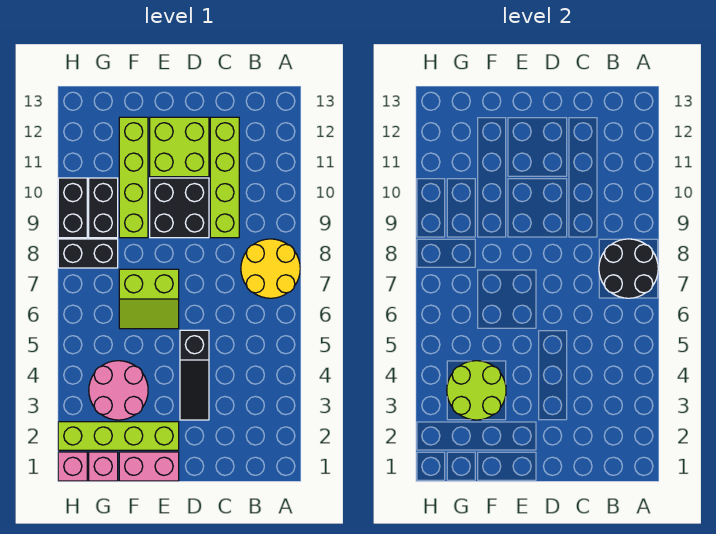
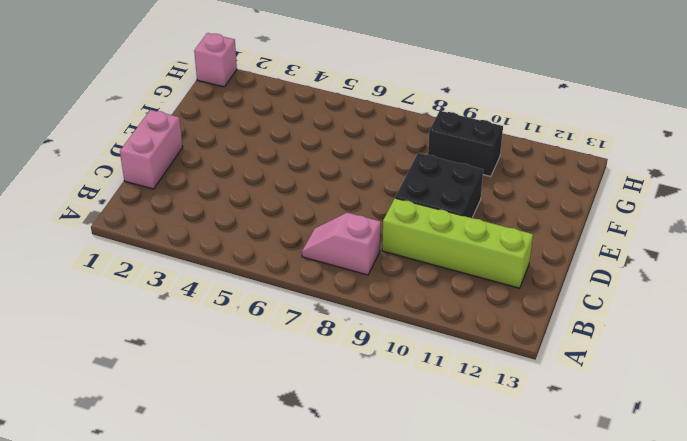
pink slope B7:B8 level 1 top 8 -> yellow round brick A7:B8 level 1
pink brick C1:D1 level 1 -> pink brick E1:F1 level 1
none -> black slope D3:D5 level 1 top 5
none -> lime brick D11:E12 level 1
none -> lime brick E2:H2 level 1

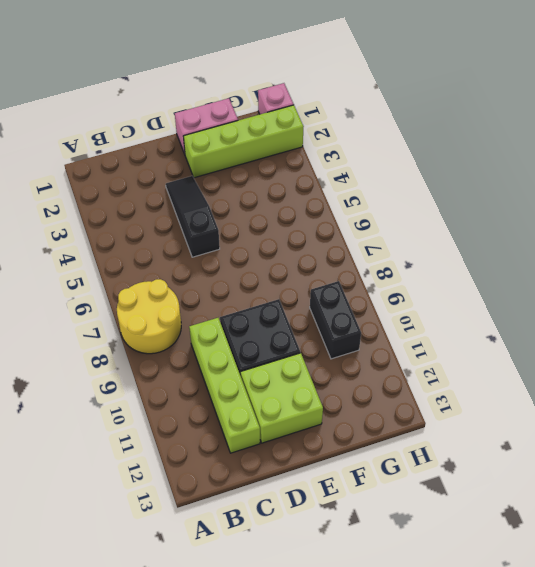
none -> lime slope E6:F7 level 1 top 7
none -> pink round brick F3:G4 level 1
none -> lime brick F9:F12 level 1

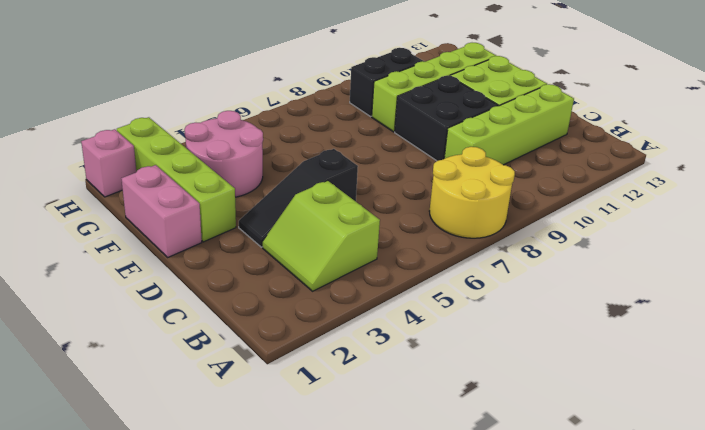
lime slope B3:C4 level 1 top 4 -> lime slope E6:F7 level 1 top 7
none -> pink brick G1 level 1
none -> black brick G8:H8 level 1
none -> black brick H9:H10 level 1

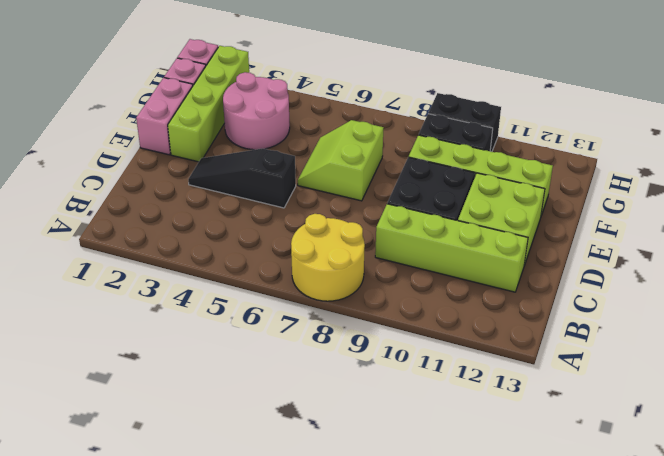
none -> black brick G8:H8 level 1
none -> black round brick A7:B8 level 2
none -> lime round brick F3:G4 level 2

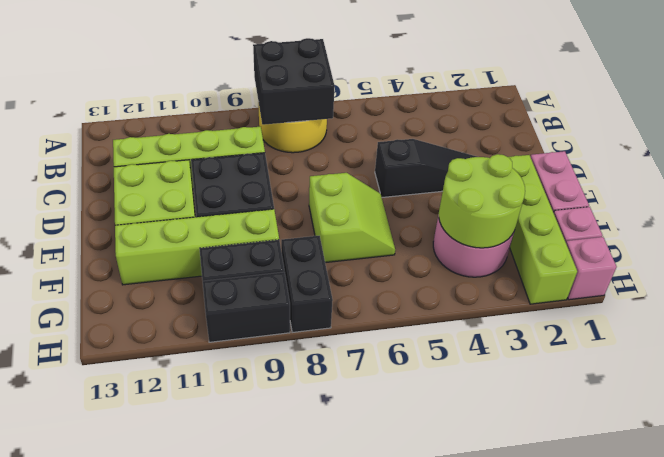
black brick A7:B8 level 2 -> black round brick A7:B8 level 2

